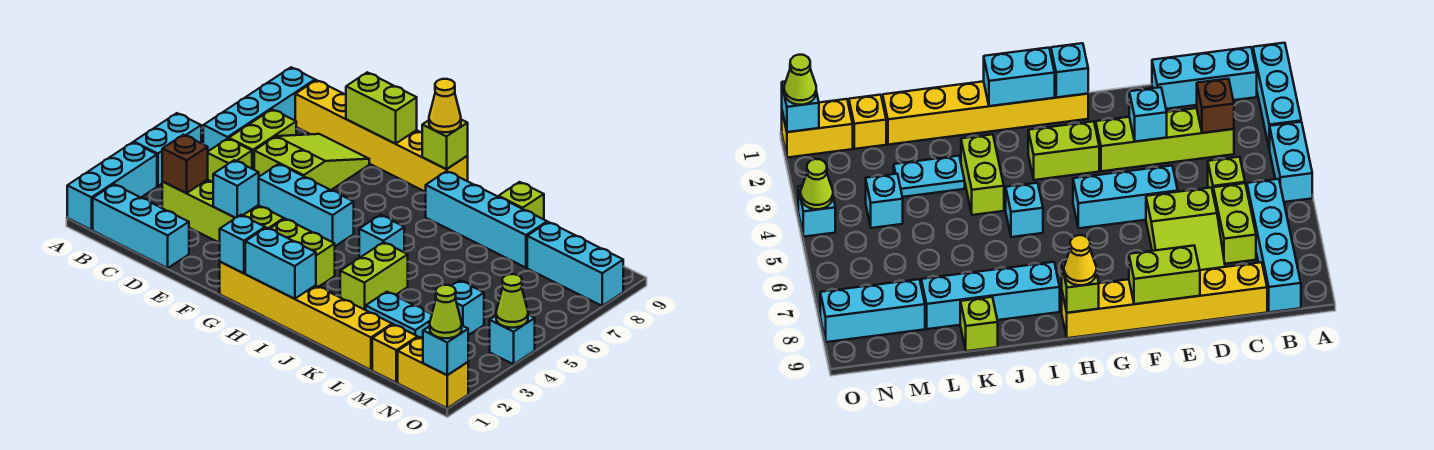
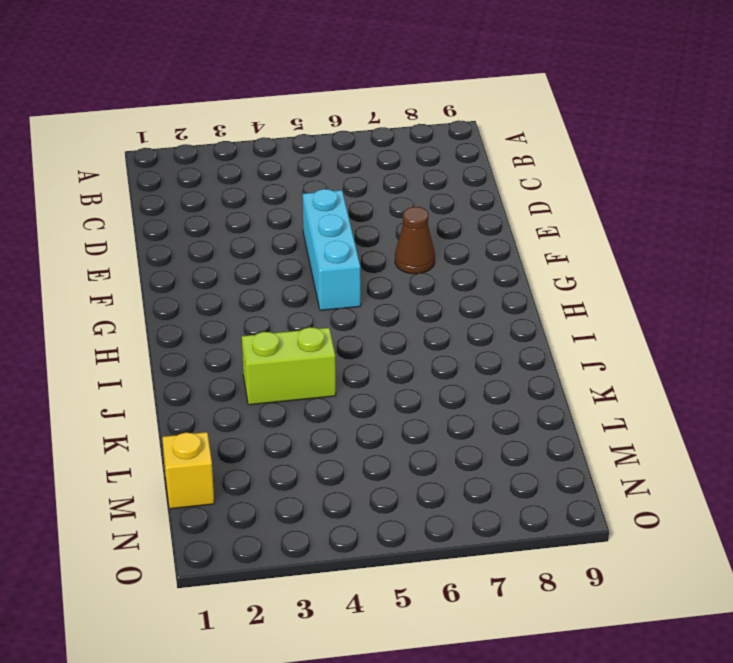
brown cone F7 level 1 -> none
none -> cyan brick A1:A3 level 1
none -> cyan brick A4:A5 level 1
none -> cyan brick B1:D1 level 1
none -> cyan brick B6:B9 level 1

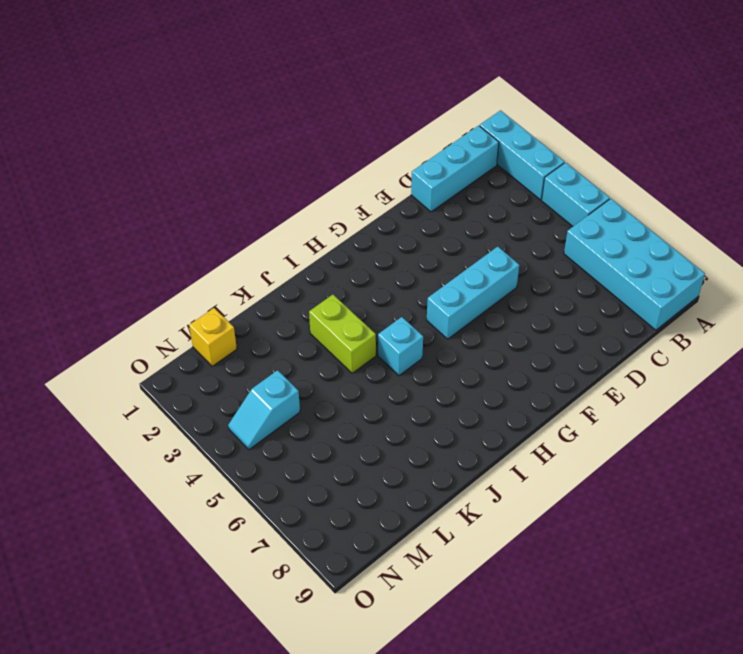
cyan brick A6:B9 level 1 -> cyan brick B6:B9 level 1
cyan slope M4:N4 level 1 top M -> cyan brick M4 level 1
none -> lime brick C3:F3 level 1
none -> lime brick C5 level 1
none -> lime brick C6:C7 level 1
none -> yellow brick C9:H9 level 1

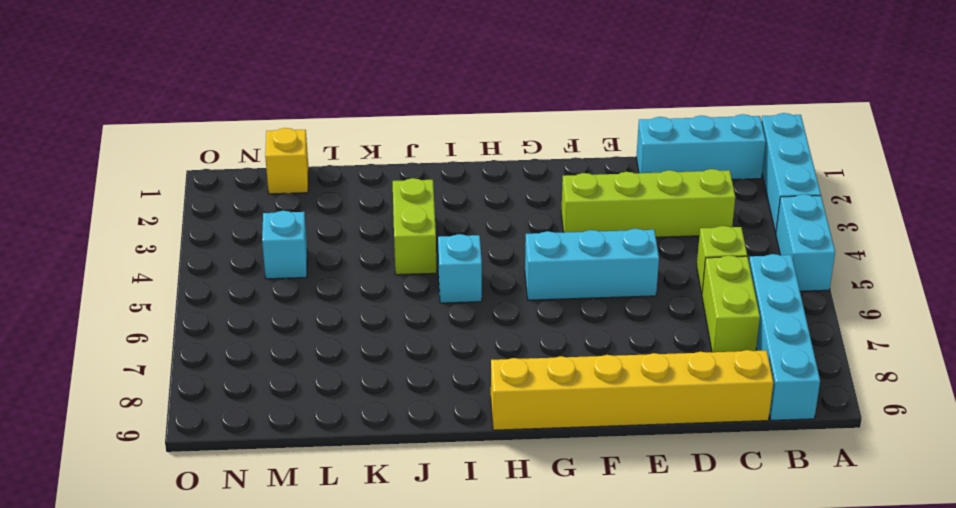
none -> lime slope D6:E8 level 1 top 6
none -> yellow brick G1:L1 level 1
none -> lime brick G3:H3 level 1
none -> cyan brick I8:L8 level 1

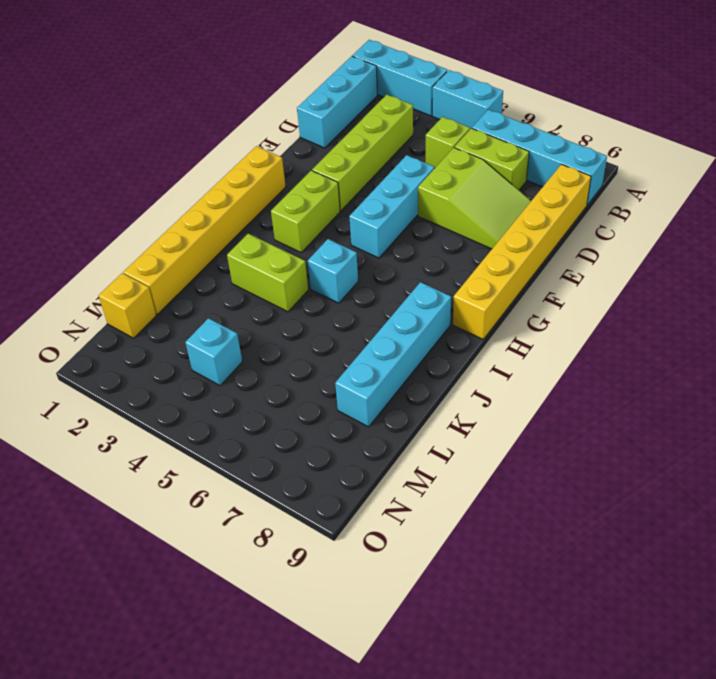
none -> cyan plate K3:L3 level 1
none -> lime brick K9 level 1
none -> cyan brick M8:O8 level 1
none -> yellow brick N1:O1 level 1

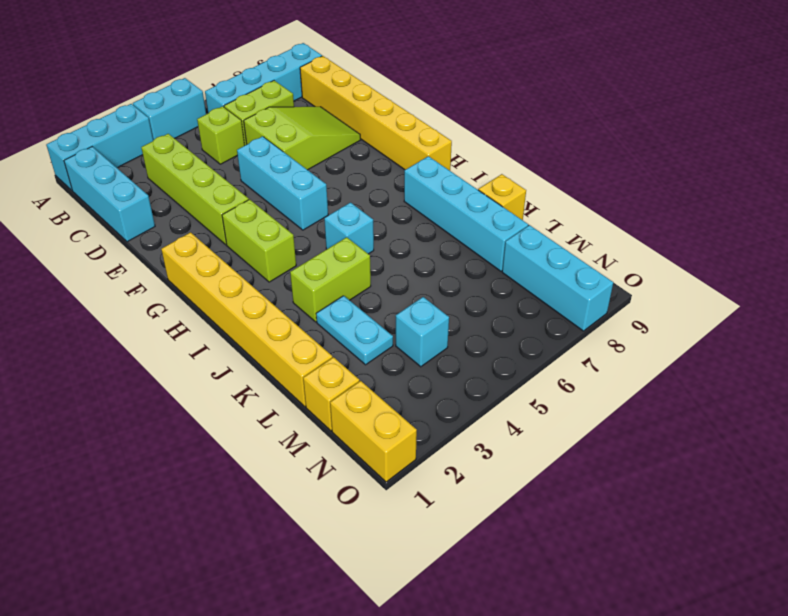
yellow brick K9 level 1 -> lime brick K9 level 1
none -> cyan brick O4 level 1
none -> brown brick C3 level 2
none -> cyan brick E3 level 2
none -> lime brick E9:F9 level 2

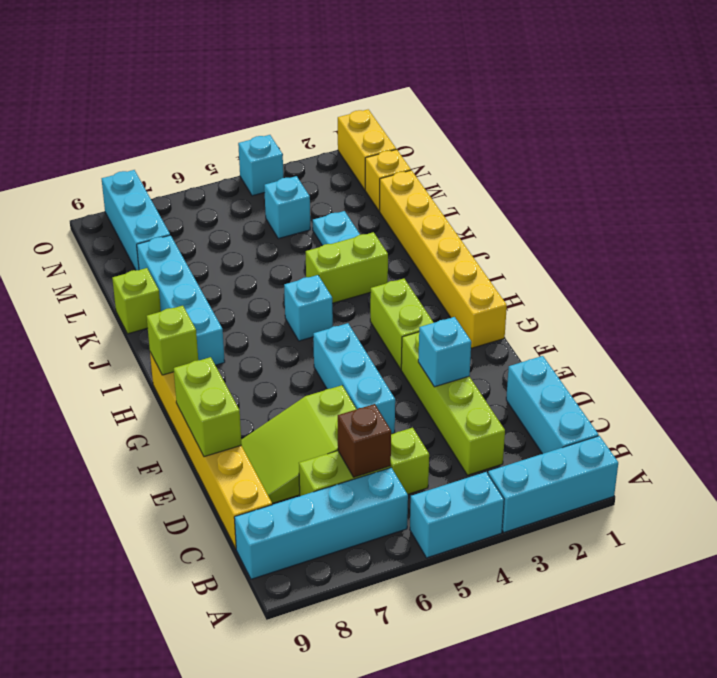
brown brick C6 level 2 -> brown brick C3 level 2
none -> cyan brick G1 level 2
none -> cyan brick H1:I1 level 2
none -> cyan brick O1 level 2
none -> lime cone O4 level 2

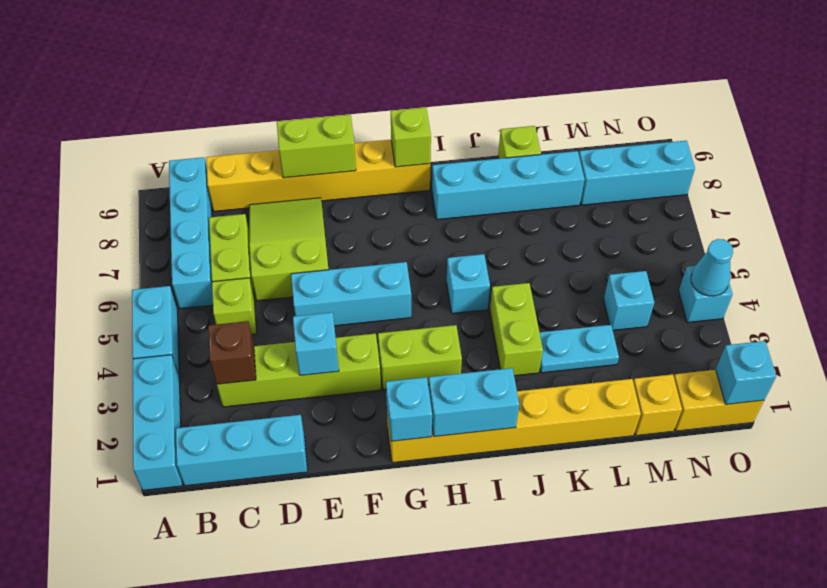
cyan cone O4 level 2 -> lime cone O4 level 2
none -> yellow cone H9 level 3
none -> lime cone O1 level 3

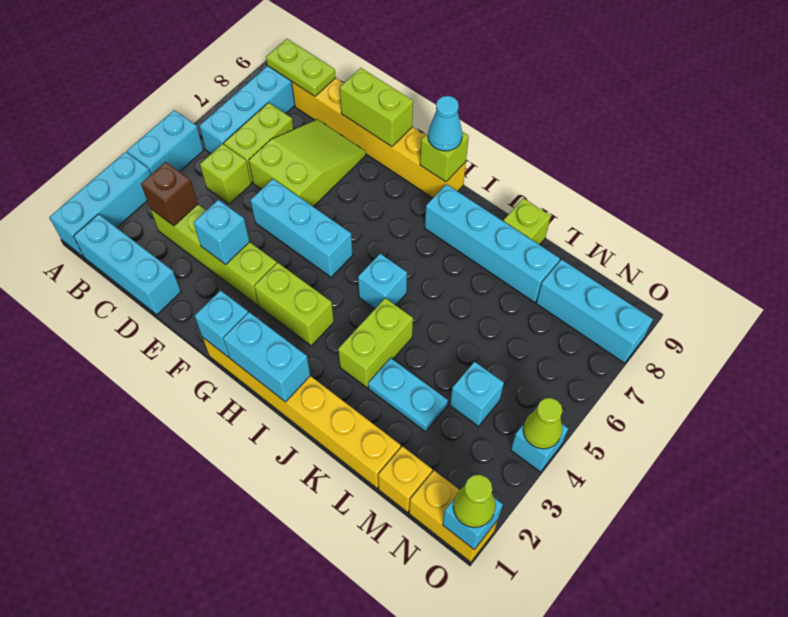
lime plate B9:C9 level 2 -> none
cyan cone H9 level 3 -> yellow cone H9 level 3

